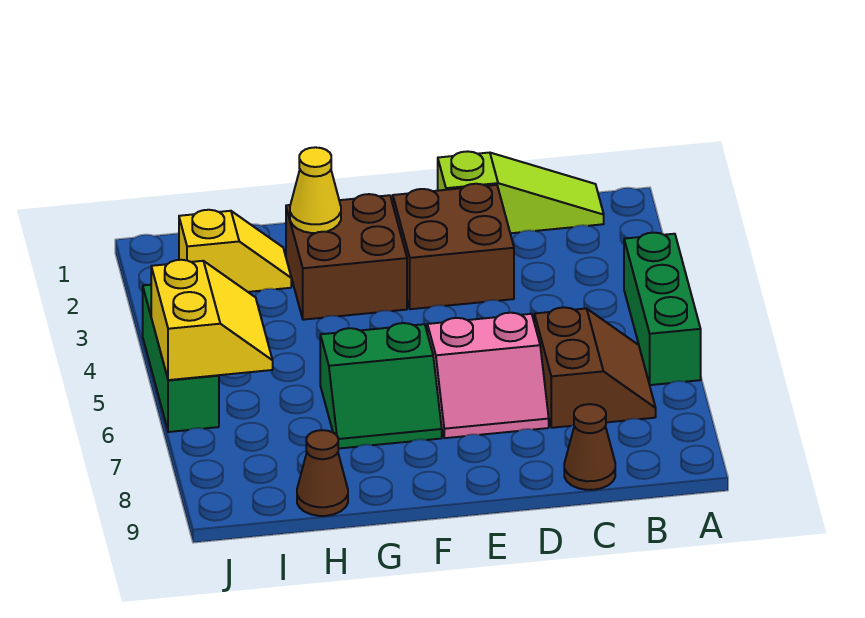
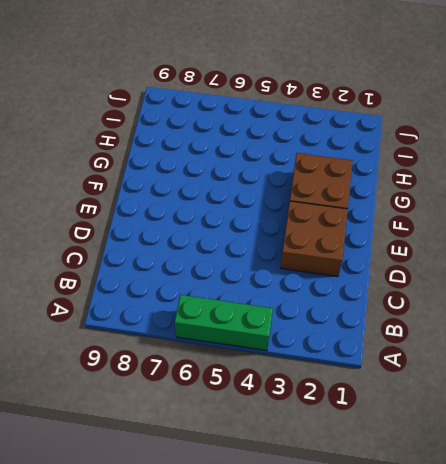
none -> lime slope B1:D1 level 1 top D
none -> brown slope B6:C7 level 1 top C
none -> brown cone C9 level 1

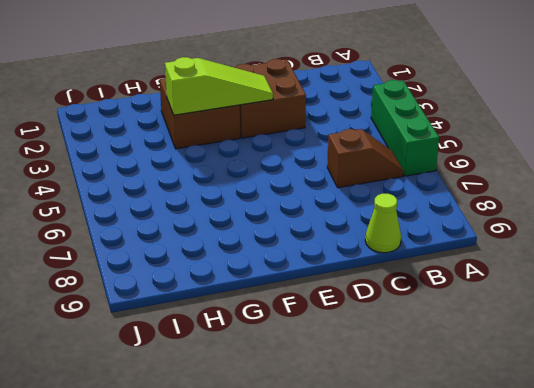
brown slope B6:C6 level 1 top C -> brown slope B6:C7 level 1 top C
lime cone C9 level 1 -> brown cone C9 level 1
lime slope E3:G3 level 2 top G -> lime slope B1:D1 level 1 top D
none -> pink slope D6:E7 level 1 top 6
none -> green slope F6:G7 level 1 top 6
none -> yellow slope H2:I2 level 1 top I

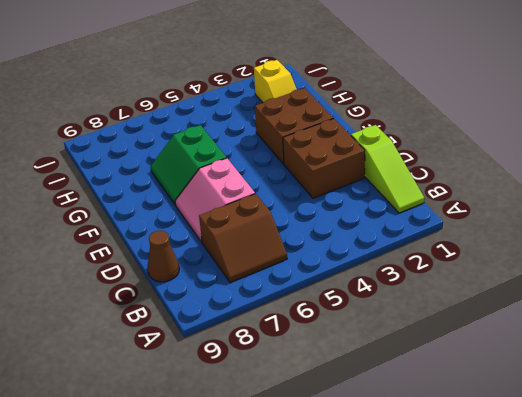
none -> green brick A4:A6 level 1
none -> brown cone H9 level 1
none -> green brick J4:J6 level 1

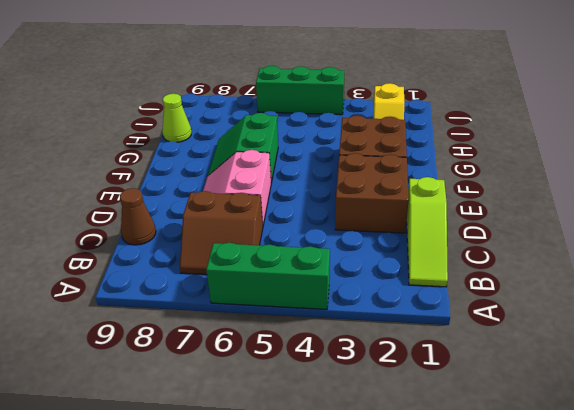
lime cone H9 level 1 -> brown cone H9 level 1
none -> yellow cone G2 level 2
none -> yellow slope I5:J6 level 2 top J

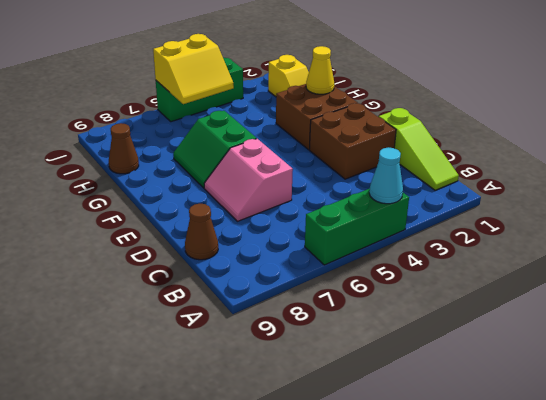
cyan cone A4 level 2 -> none
none -> brown slope B6:C7 level 1 top C

